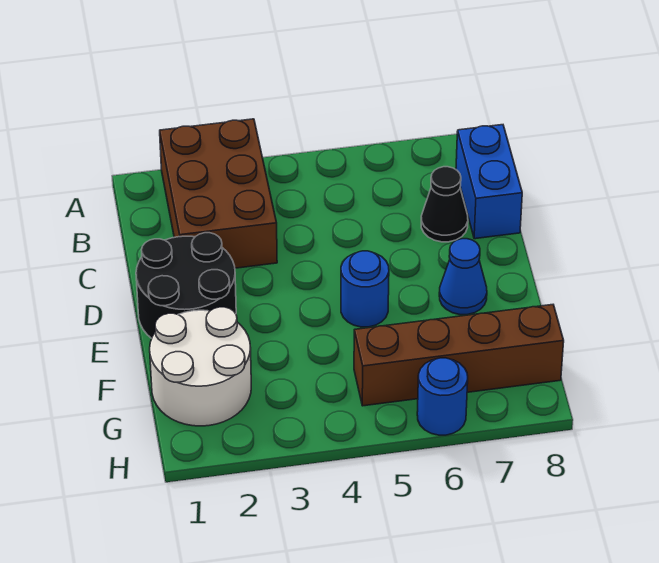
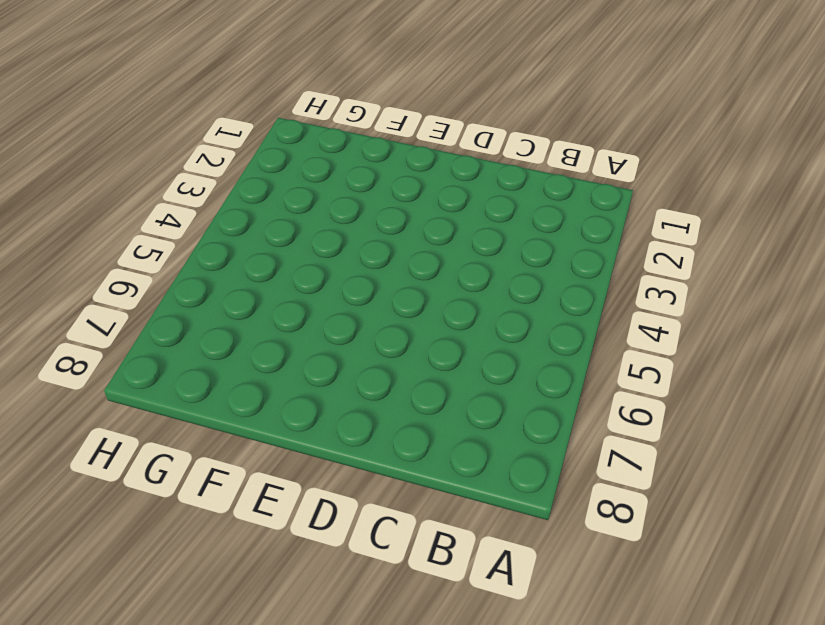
none -> brown brick A2:C3 level 1
none -> blue brick B8:C8 level 1

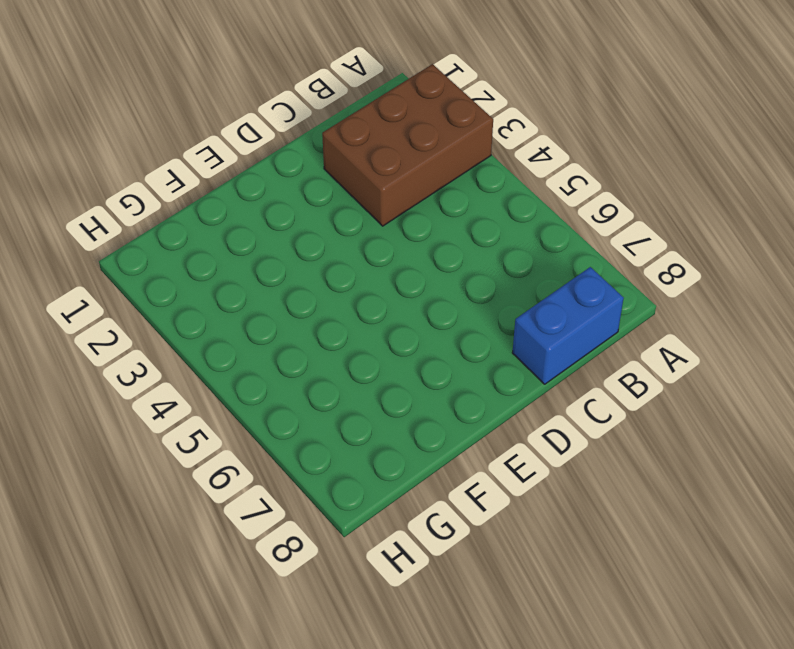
none -> black cone C7 level 1
none -> black round brick D1:E2 level 1

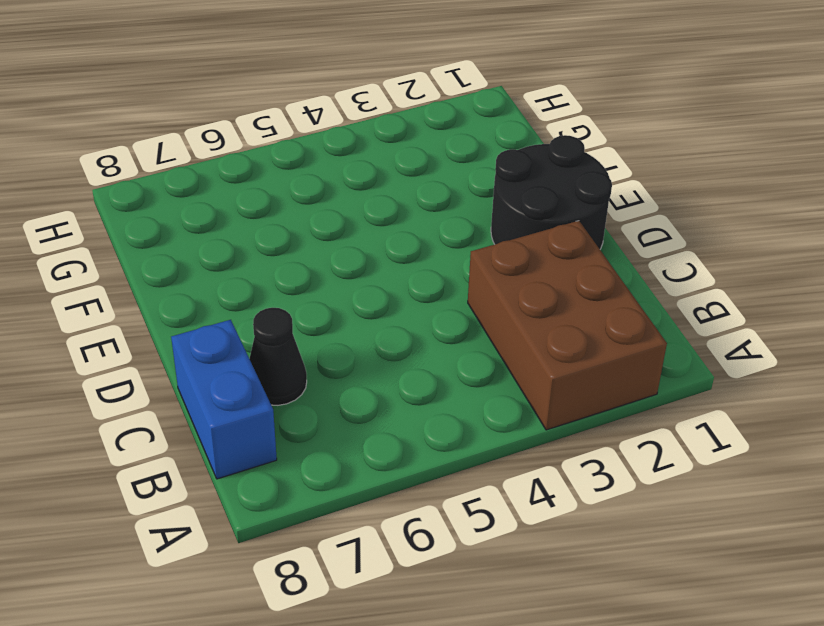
none -> blue round brick E5 level 1
none -> blue cone E7 level 1

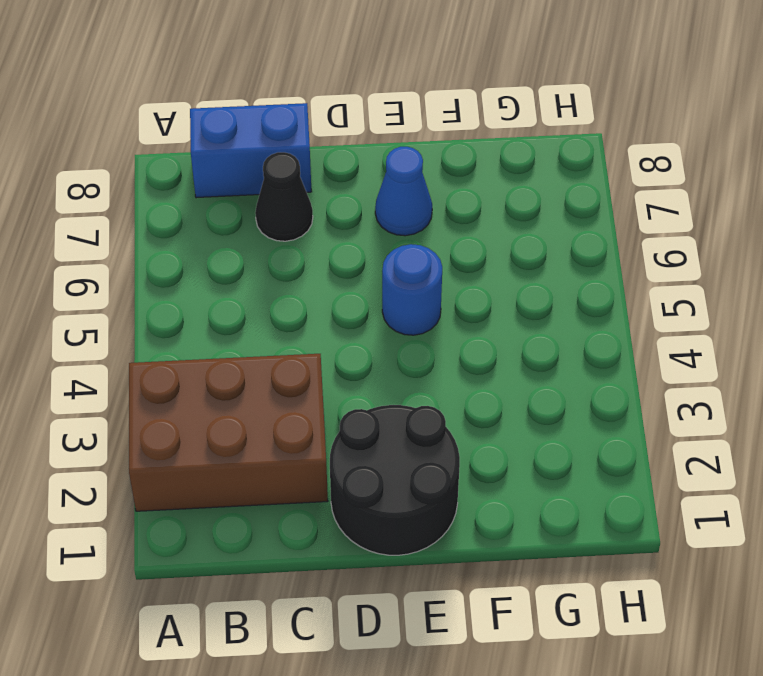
none -> white round brick F1:G2 level 1
none -> brown brick G5:G8 level 1

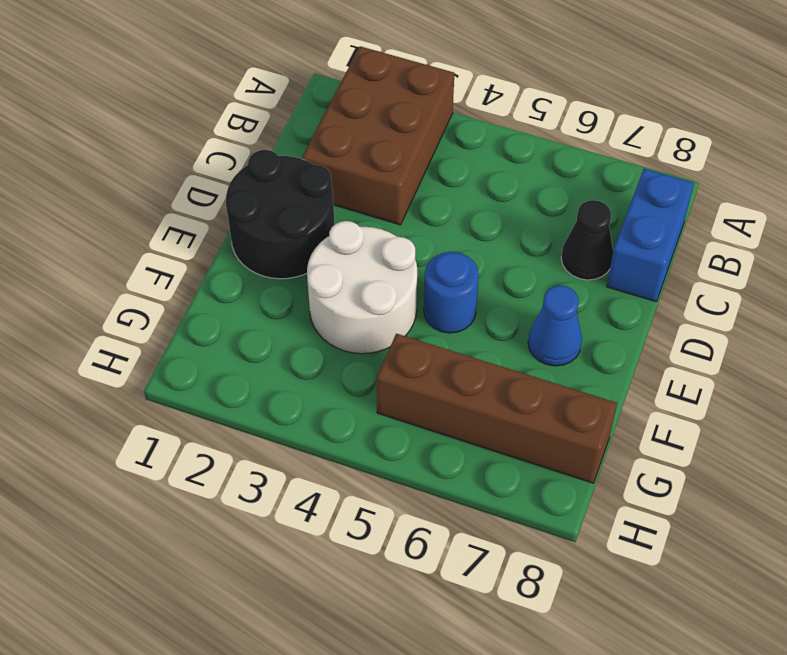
white round brick E3:F4 level 1 -> white round brick F1:G2 level 1
none -> blue round brick H6 level 1

